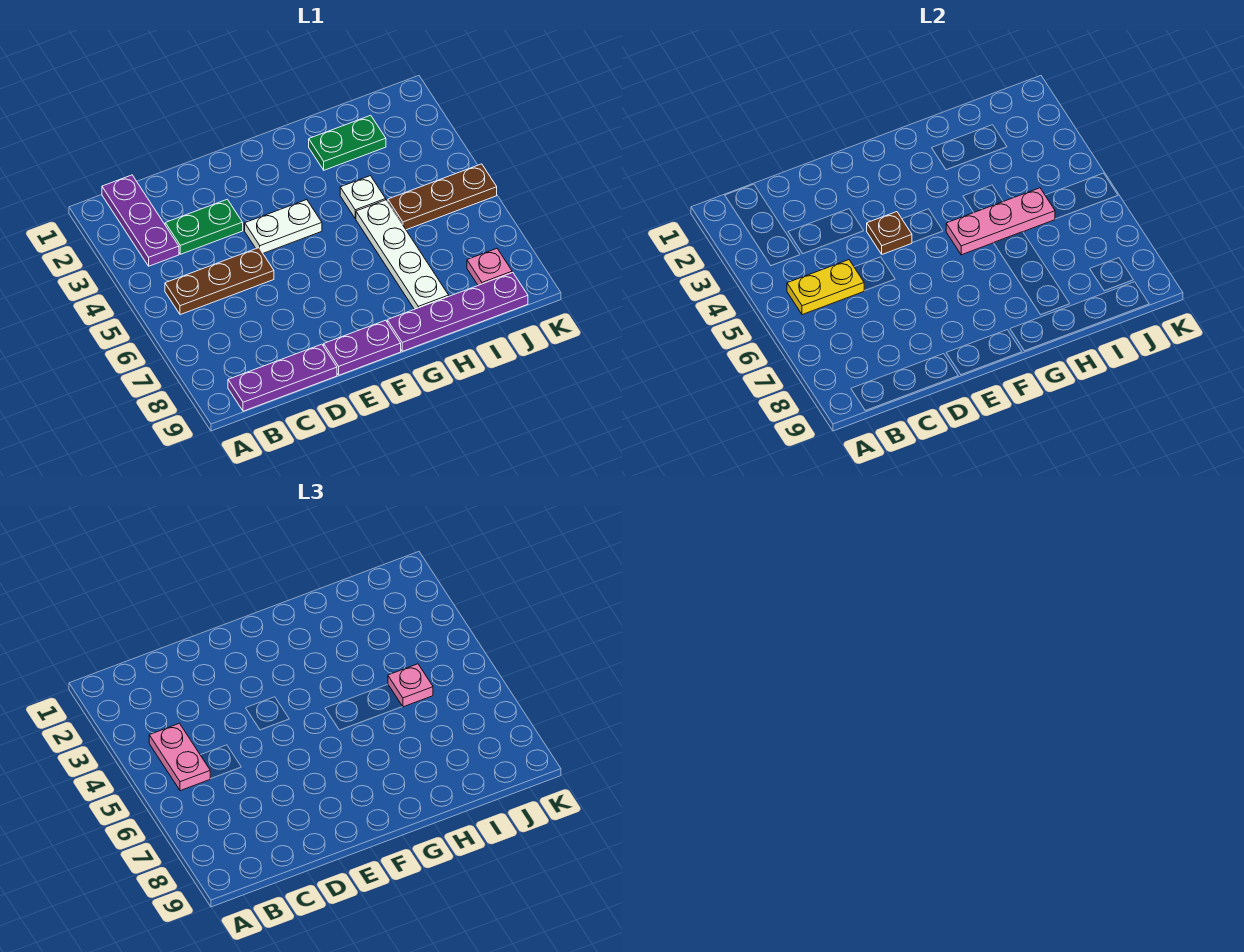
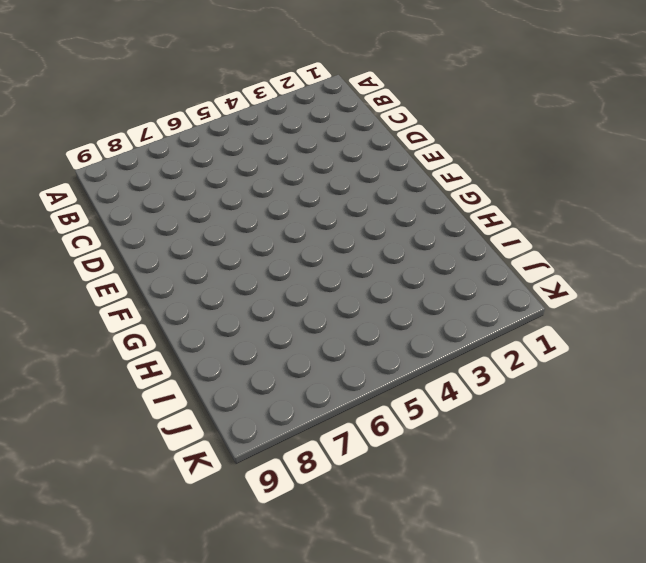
none -> purple plate B1:B3 level 1
none -> brown plate B5:D5 level 1
none -> purple plate B9:D9 level 1

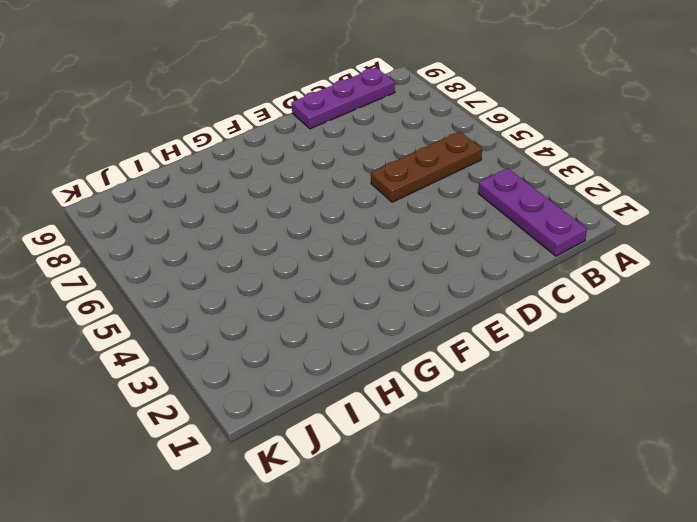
none -> green plate C3:D3 level 1
none -> white plate E4:F4 level 1
none -> purple plate E9:F9 level 1

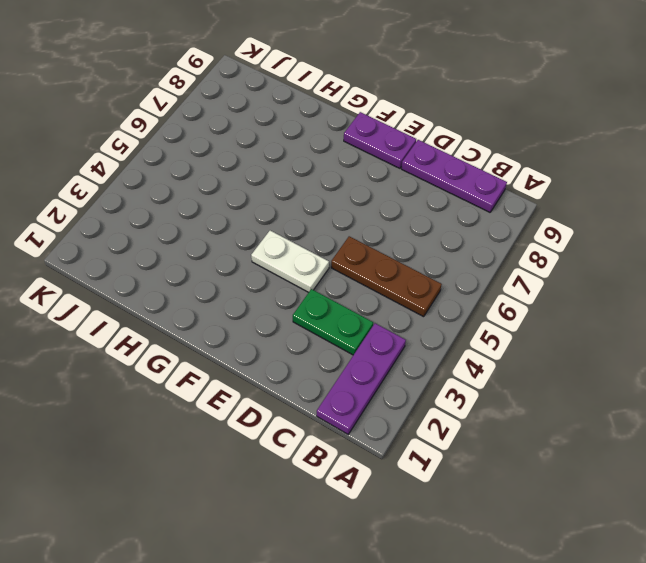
none -> purple plate G9:J9 level 1
none -> green plate H2:I2 level 1
none -> white plate H4 level 1

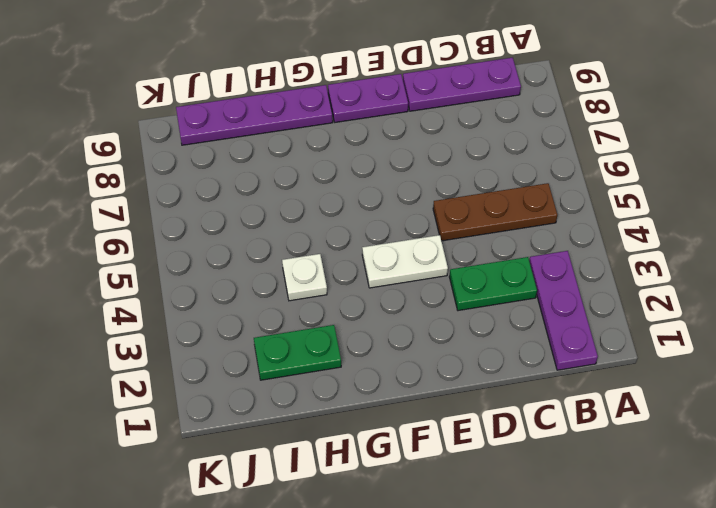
none -> white plate H5:H8 level 1
none -> brown plate I5:K5 level 1
none -> pink plate J8 level 1

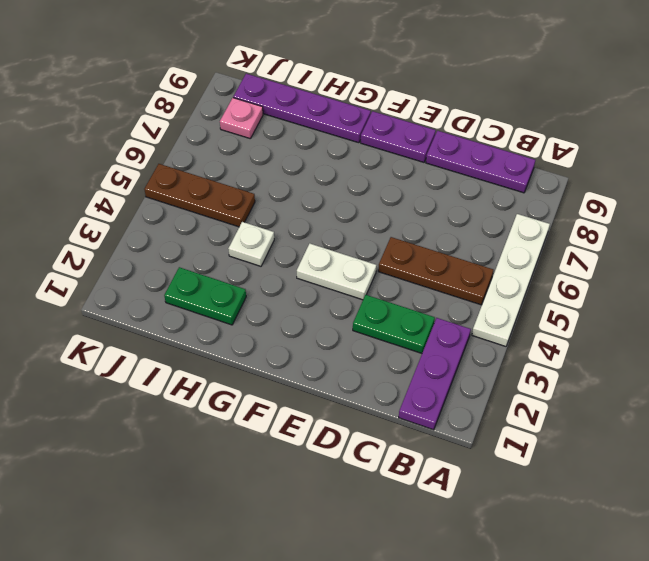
white plate A4:A7 level 1 -> white plate H5:H8 level 1
none -> yellow plate B5:C5 level 2
none -> brown plate E4 level 2
none -> pink plate G5:I5 level 2

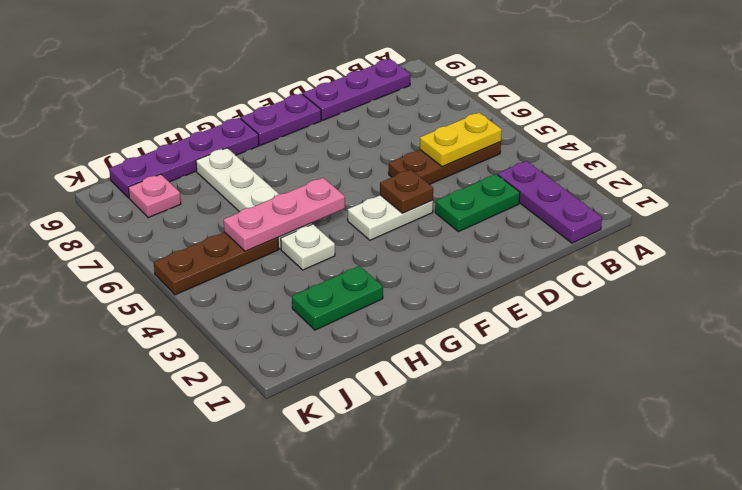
none -> pink plate B4:B5 level 3
none -> pink plate I5 level 3

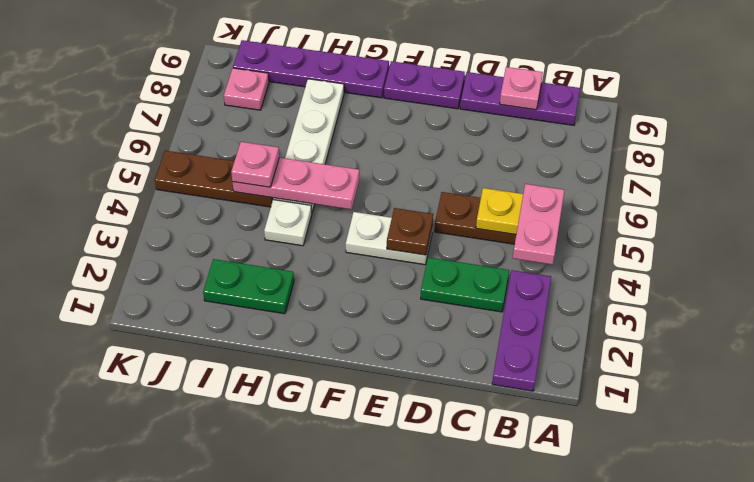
pink plate C9 level 2 -> none

